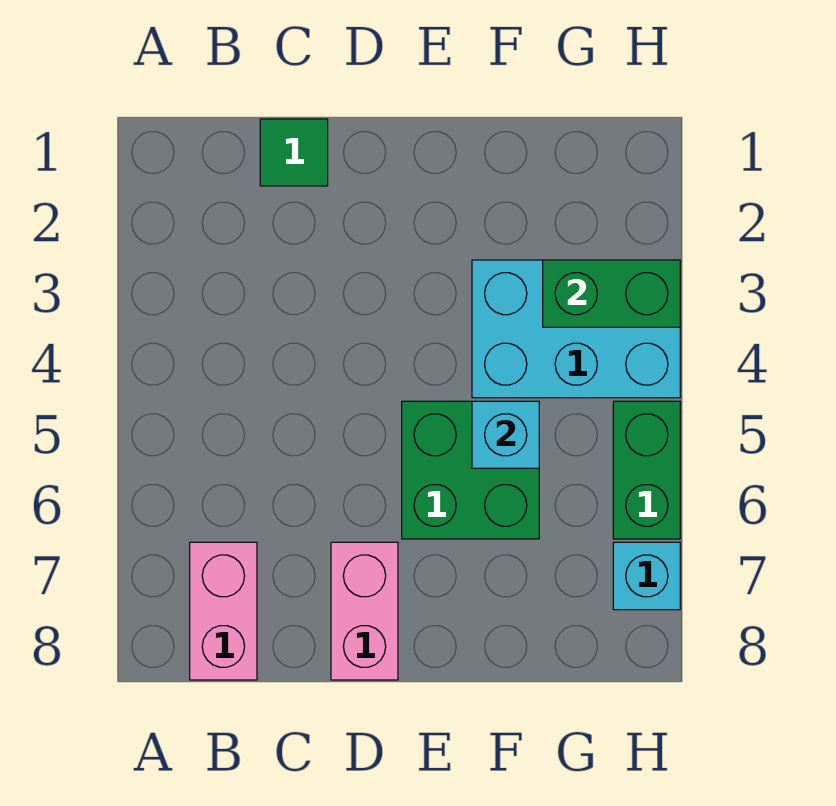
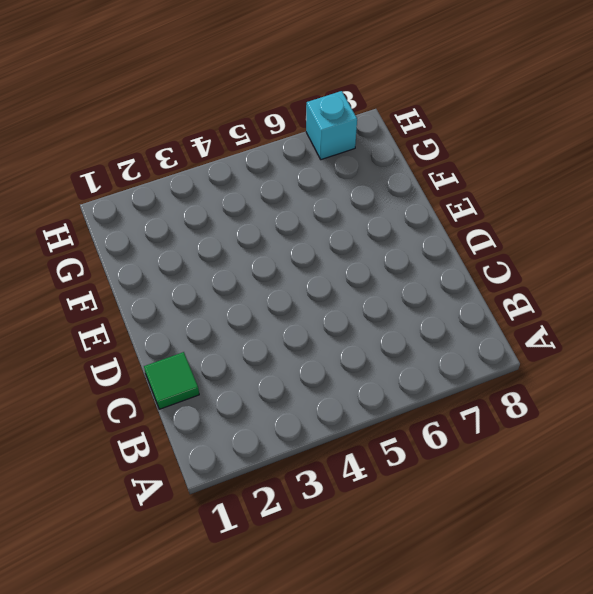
none -> pink brick B7:B8 level 1
none -> pink brick D7:D8 level 1

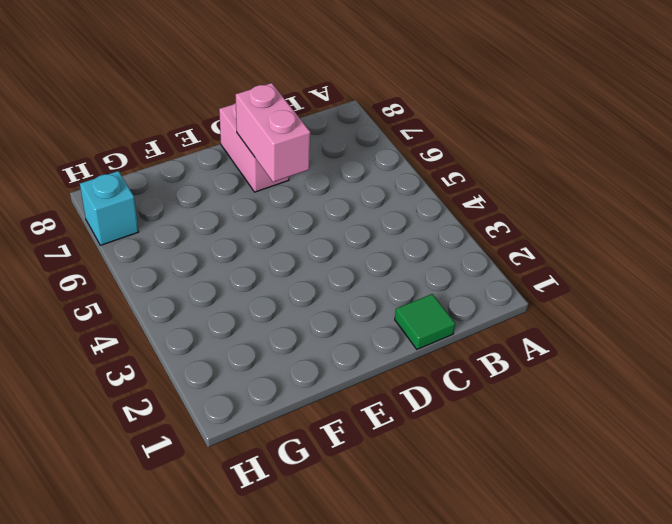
pink brick D6:D7 level 2 -> pink brick B7:B8 level 1
none -> green brick E5:F6 level 1
none -> cyan brick F3:H4 level 1

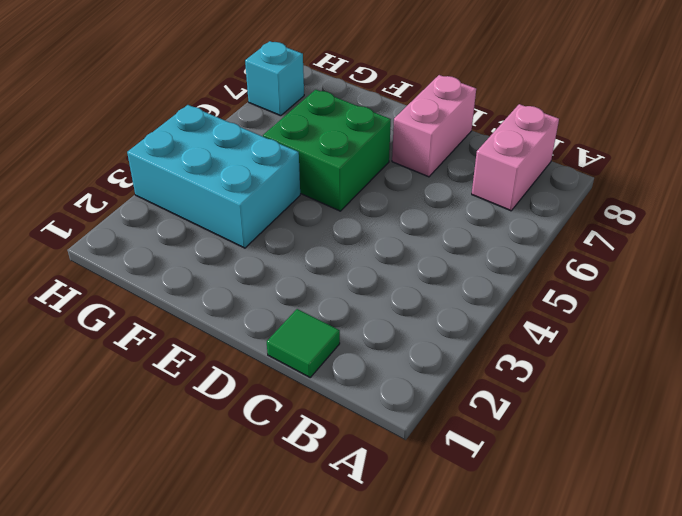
none -> green brick H5:H6 level 1
none -> cyan brick F5 level 2

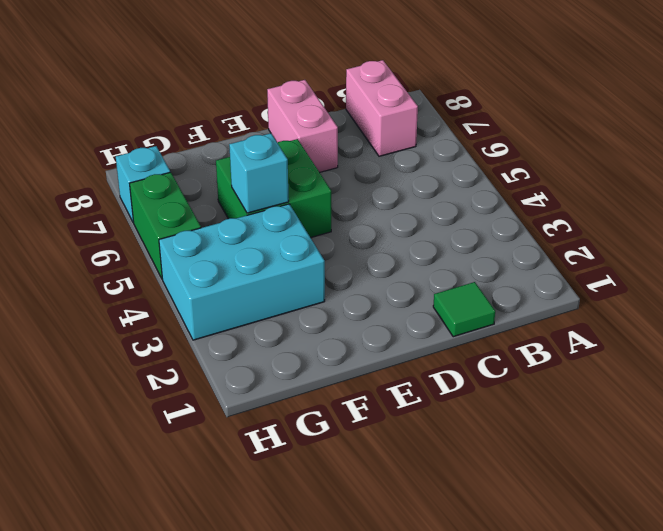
none -> green brick G3:H3 level 2

